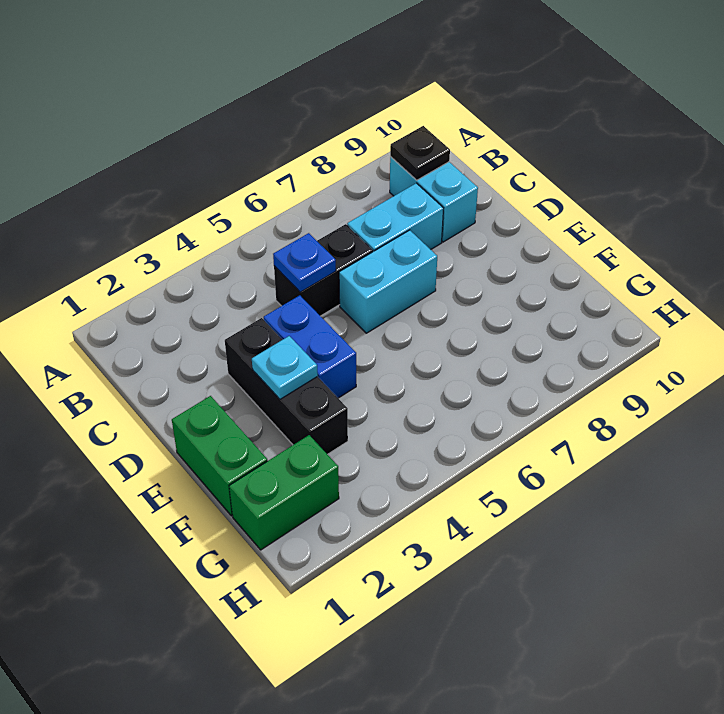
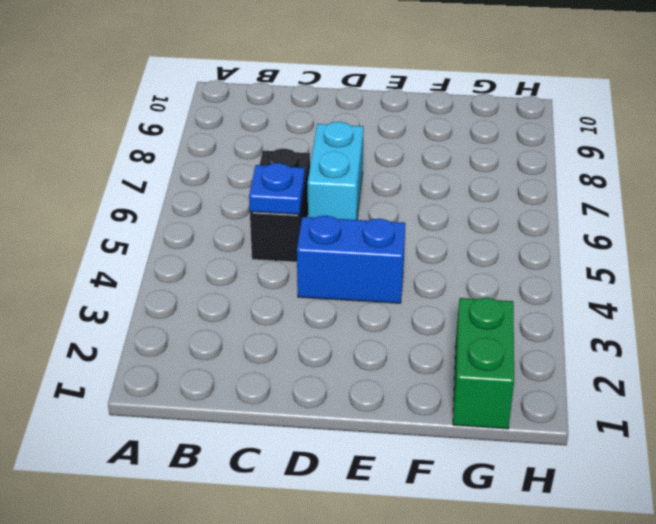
none -> cyan brick B9:C9 level 1
none -> cyan brick C7:C8 level 1

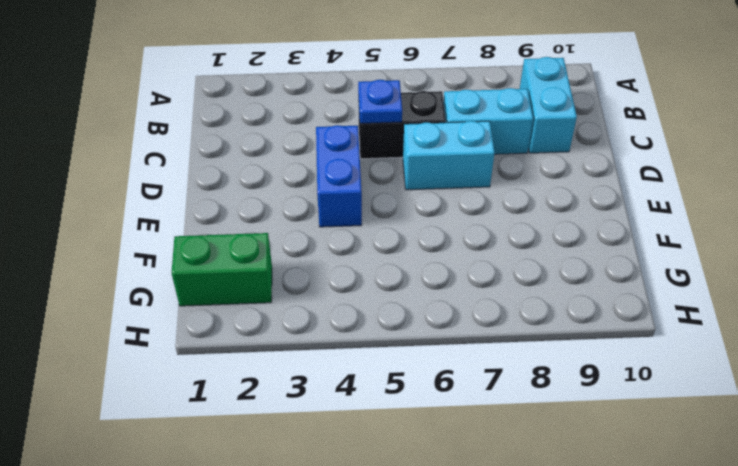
none -> black brick D3:F3 level 1
none -> green brick E1:F1 level 1

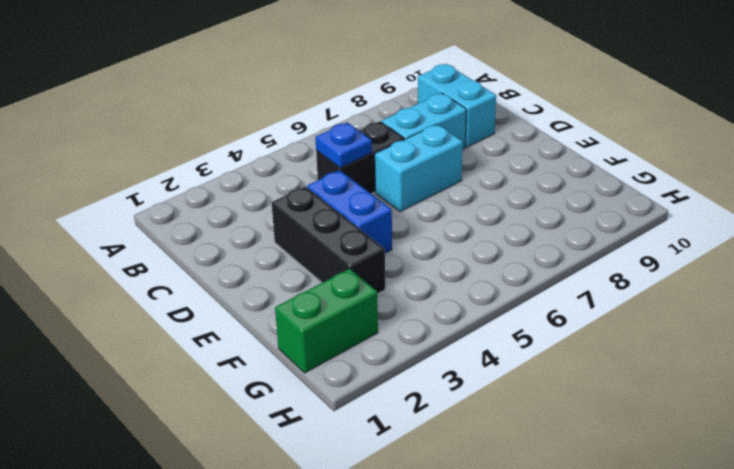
none -> green brick E1:F1 level 1
none -> black plate B9 level 2

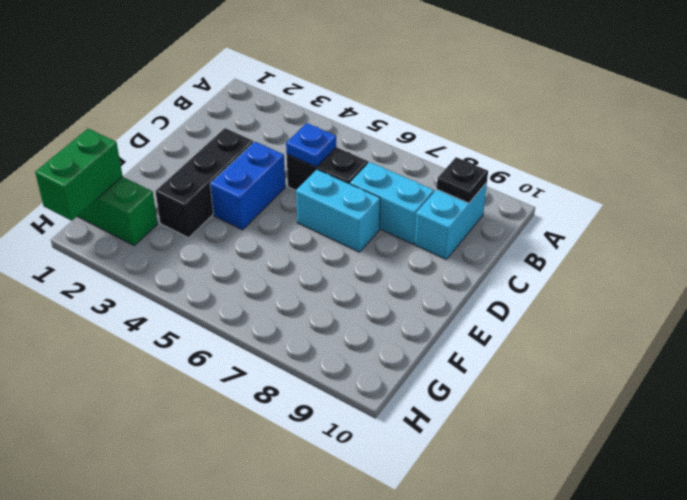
green brick G1:H1 level 2 -> green brick E1:F1 level 1
none -> cyan plate E3 level 2

